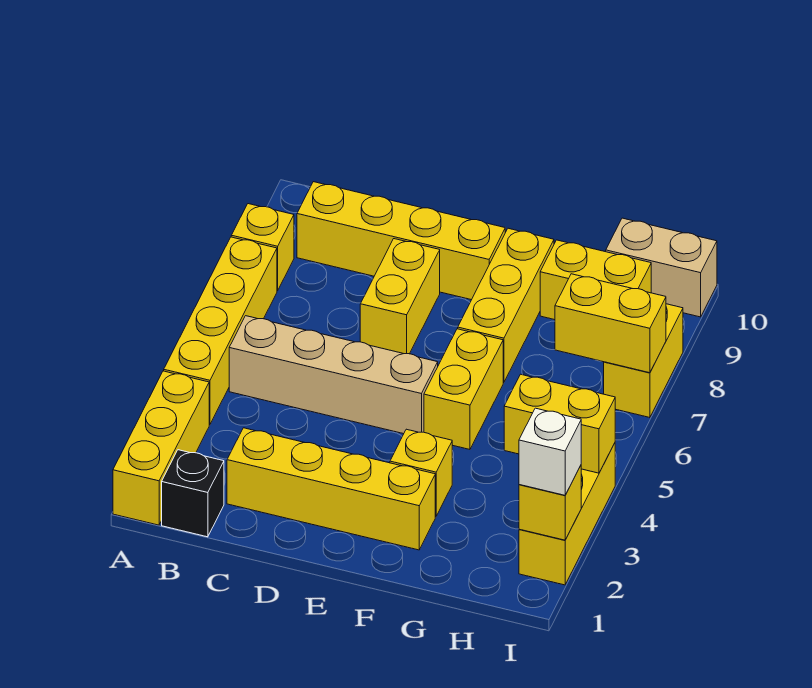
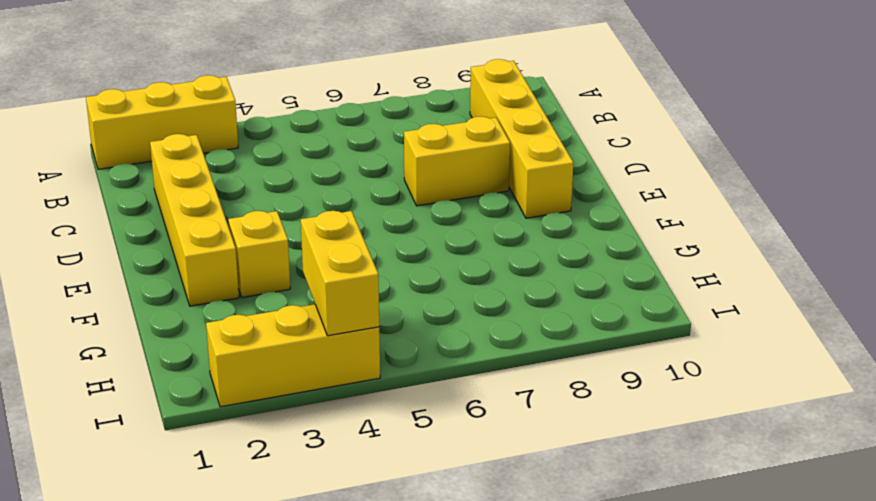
none -> yellow brick A4:A7 level 1
none -> yellow brick A8 level 1
none -> black brick B1 level 1

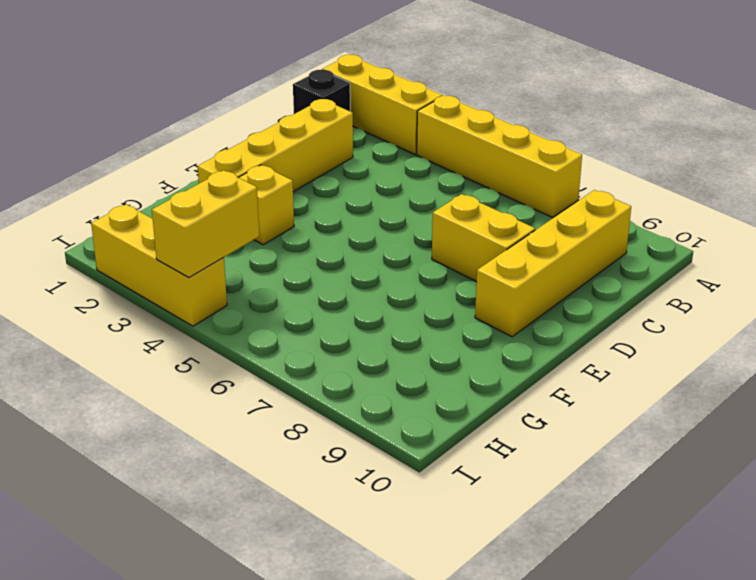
none -> yellow brick A8 level 1
none -> tan brick B5:E5 level 1
none -> yellow brick F5:F6 level 1

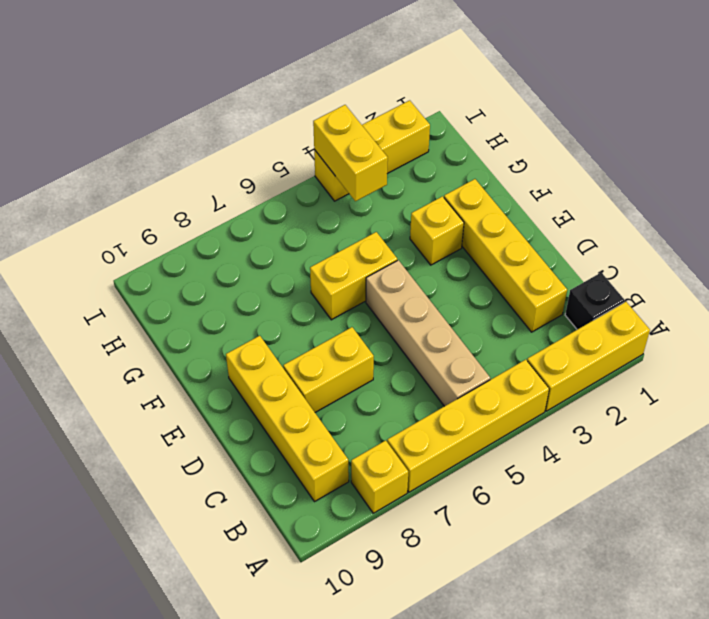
none -> yellow brick F7:F9 level 1
none -> yellow brick G9:H9 level 1
none -> tan brick H10:I10 level 1

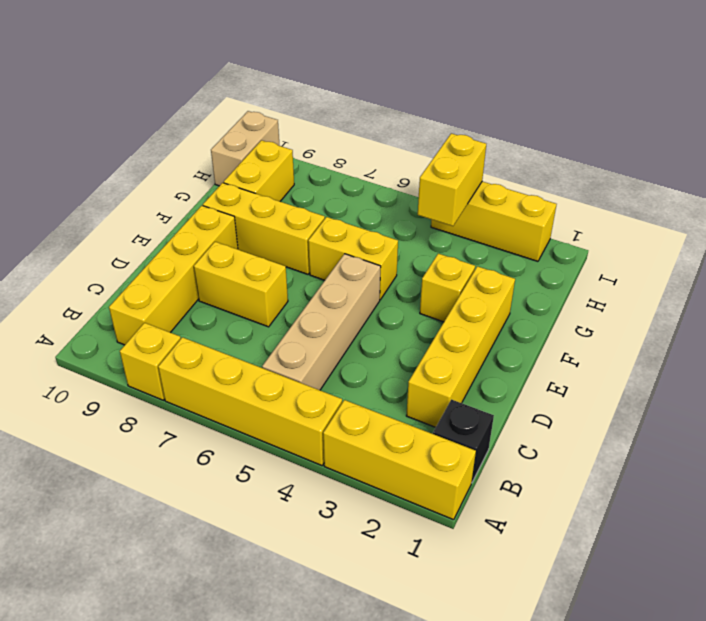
none -> yellow brick I7:I8 level 1
none -> yellow brick H7:I7 level 2
none -> yellow brick I2 level 2

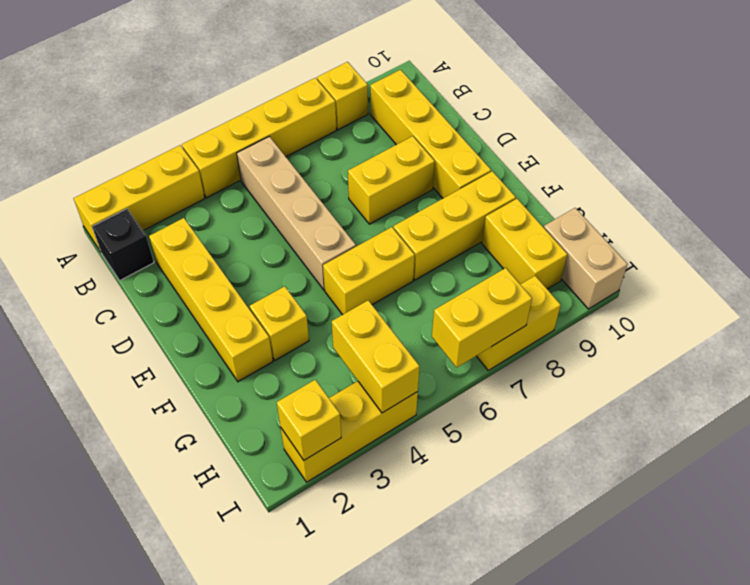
yellow brick I6:I7 level 2 -> yellow brick H7:I7 level 2
none -> white brick I2 level 3

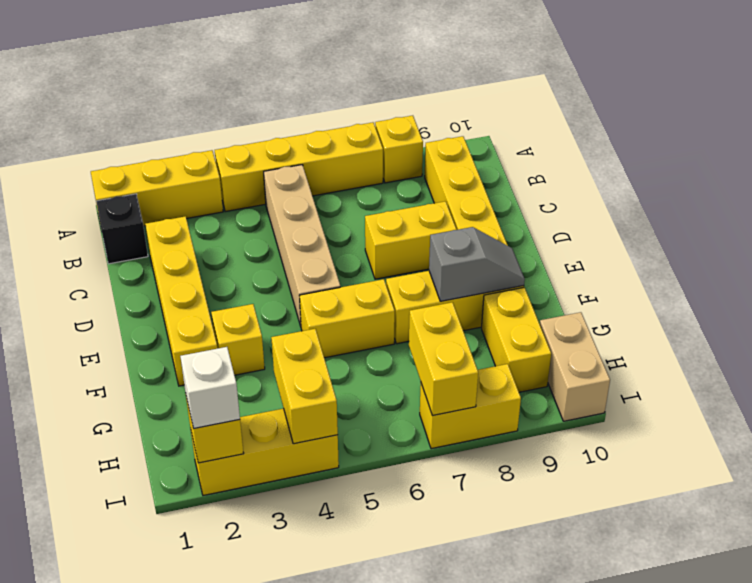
grey slope F8:F9 level 2 top 8 -> none

